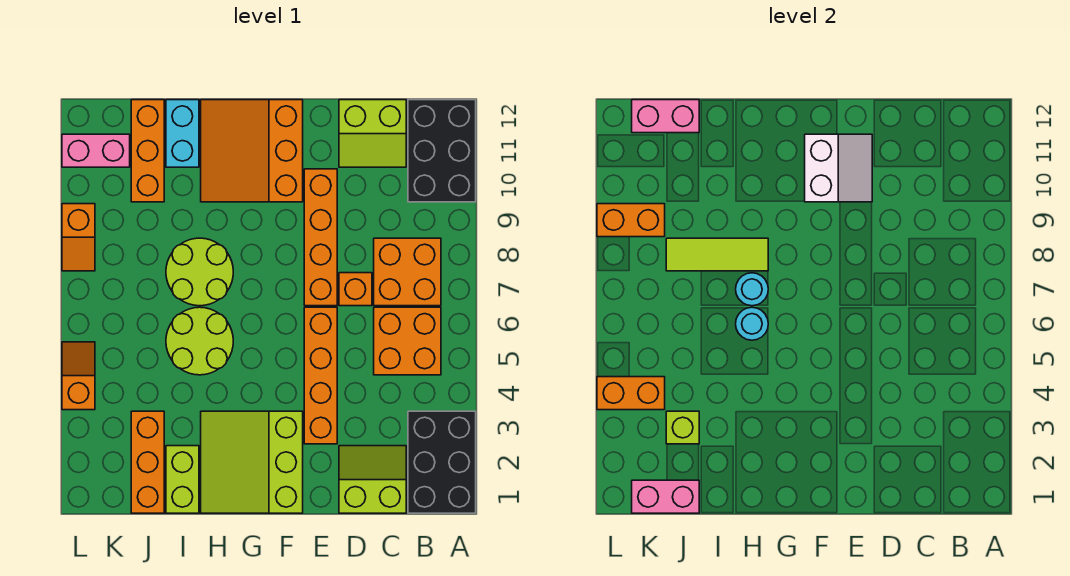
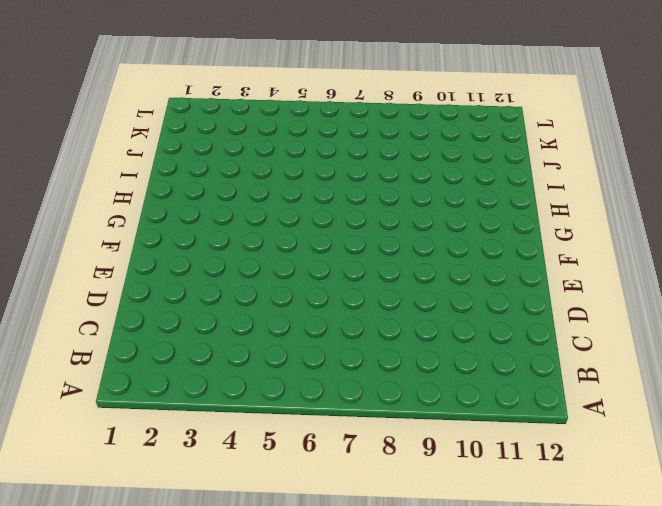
none -> black brick A1:B3 level 1
none -> black brick A10:B12 level 1
none -> orange brick B5:C6 level 1

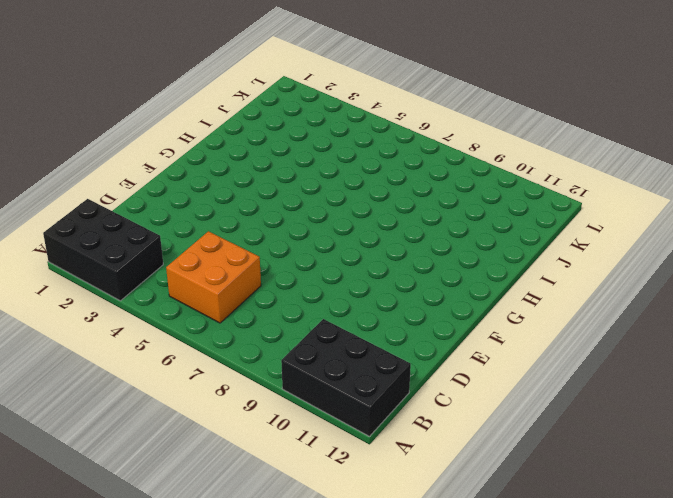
none -> orange brick B7:C8 level 1
none -> lime slope C1:D2 level 1 top 1
none -> lime slope C11:D12 level 1 top 12

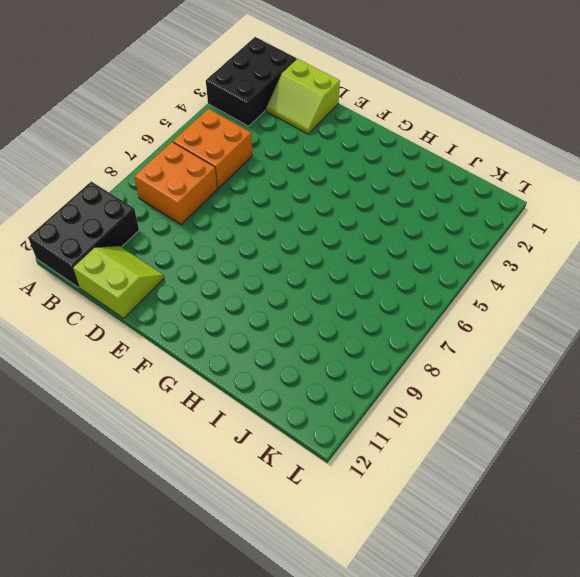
none -> orange brick D7 level 1
none -> orange brick E3:E6 level 1
none -> orange brick E7:E10 level 1

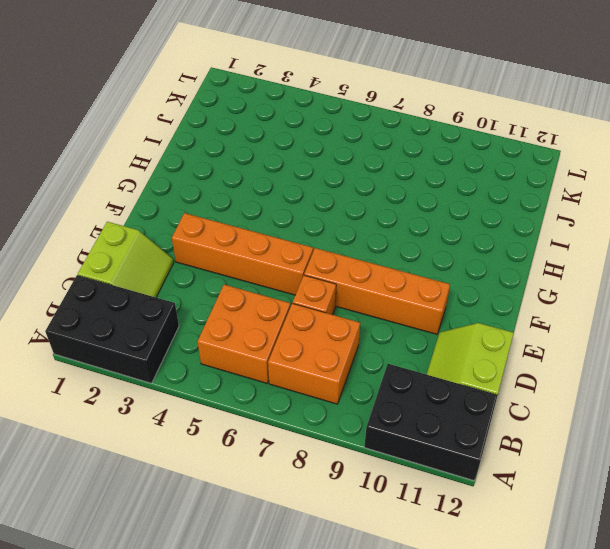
none -> lime slope F1:H3 level 1 top F
none -> orange slope F10:H12 level 1 top F
none -> lime round brick H5:I6 level 1

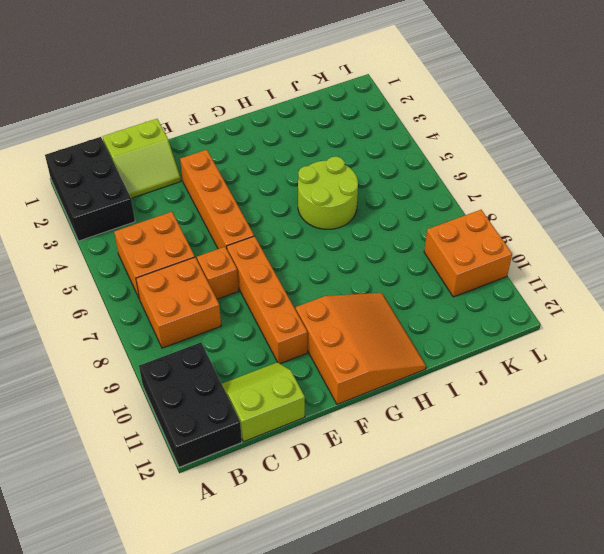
orange brick K9:L10 level 1 -> orange slope L8:L9 level 1 top 9
none -> lime slope F1:H3 level 1 top F
none -> lime round brick H7:I8 level 1
none -> lime brick I1:I2 level 1

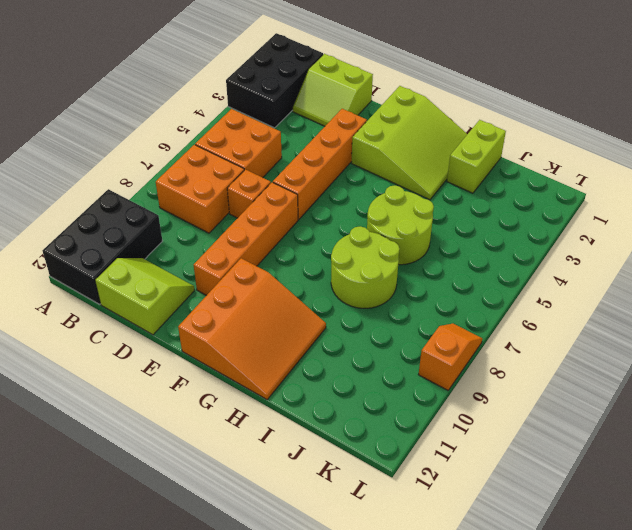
none -> cyan brick I11:I12 level 1
none -> orange brick J1:J3 level 1
none -> orange brick J10:J12 level 1

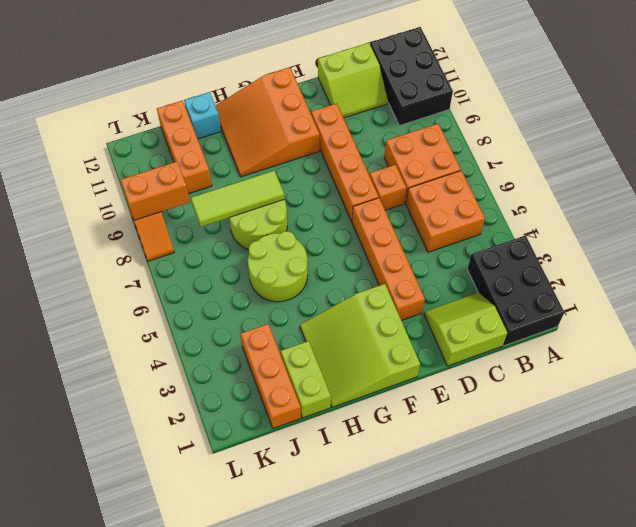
cyan brick I12 level 1 -> cyan brick I11:I12 level 1
none -> pink brick K11:L11 level 1
none -> orange slope L4:L5 level 1 top 4
none -> white slope E10:F11 level 2 top F

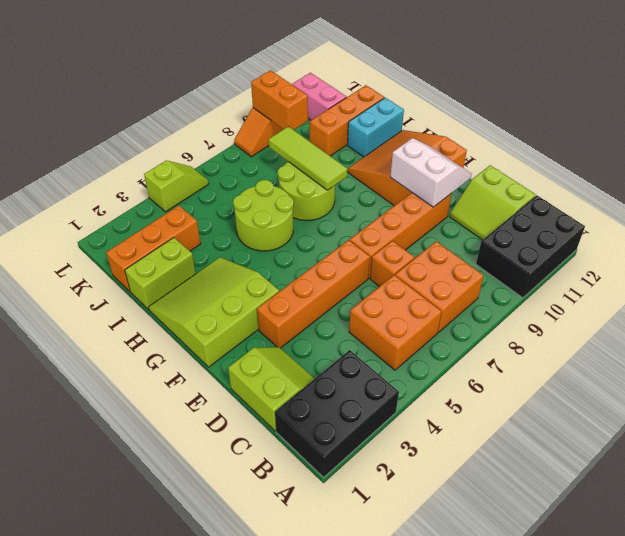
white slope E10:F11 level 2 top 10 -> white slope E10:F11 level 2 top F
lime slope L4:L5 level 1 top 4 -> orange slope L4:L5 level 1 top 4
none -> cyan round brick H6 level 2
none -> cyan round brick H7 level 2
none -> pink brick J1:K1 level 2

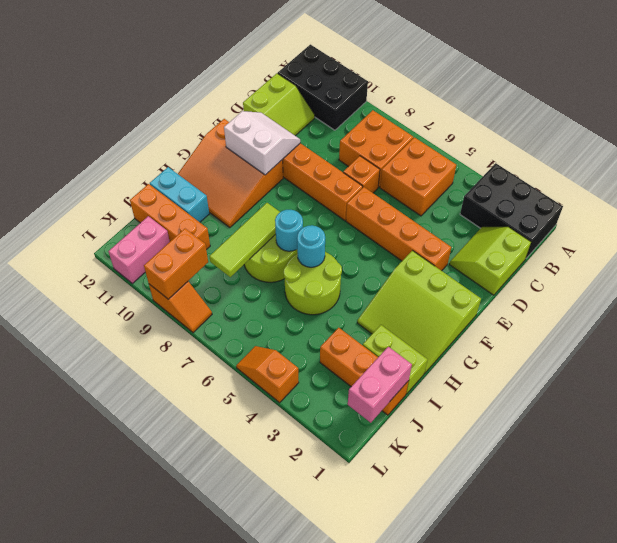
none -> lime brick J3 level 2
none -> pink brick J12:K12 level 2
none -> orange brick K4:L4 level 2

